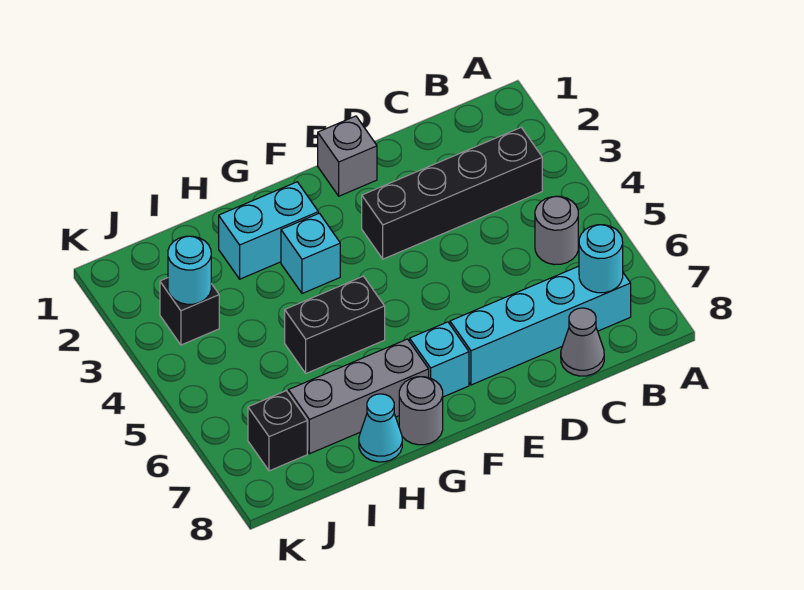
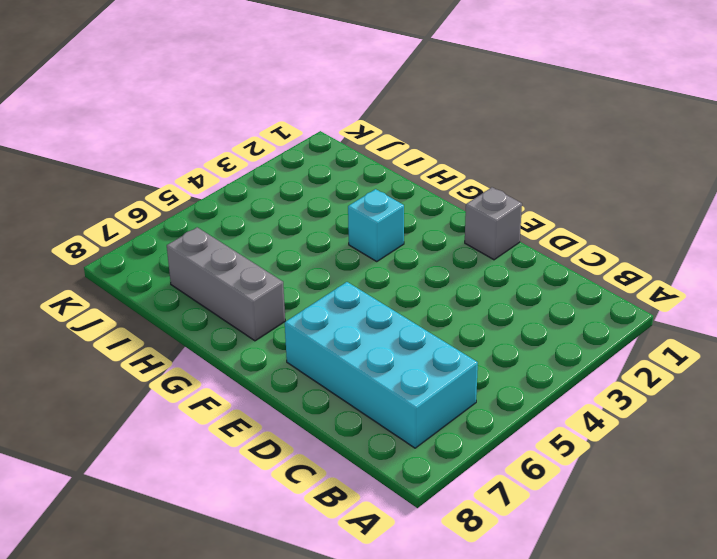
cyan brick B6:E7 level 1 -> cyan brick B7:E7 level 1
none -> black brick B3:E3 level 1
none -> grey round brick B5 level 1
none -> grey cone C8 level 1

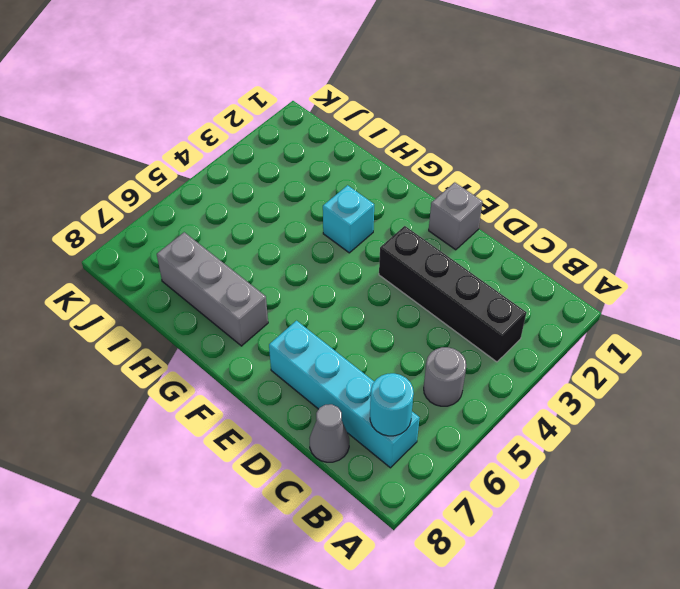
none -> cyan brick F7 level 1
none -> cyan brick G2:H2 level 1
none -> black brick G5:H5 level 1

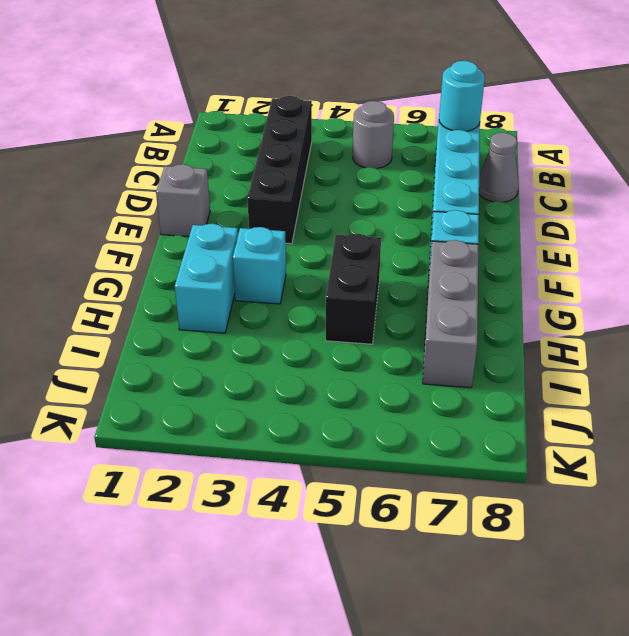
none -> grey round brick G8 level 1
none -> cyan cone H8 level 1
none -> black brick J3 level 1

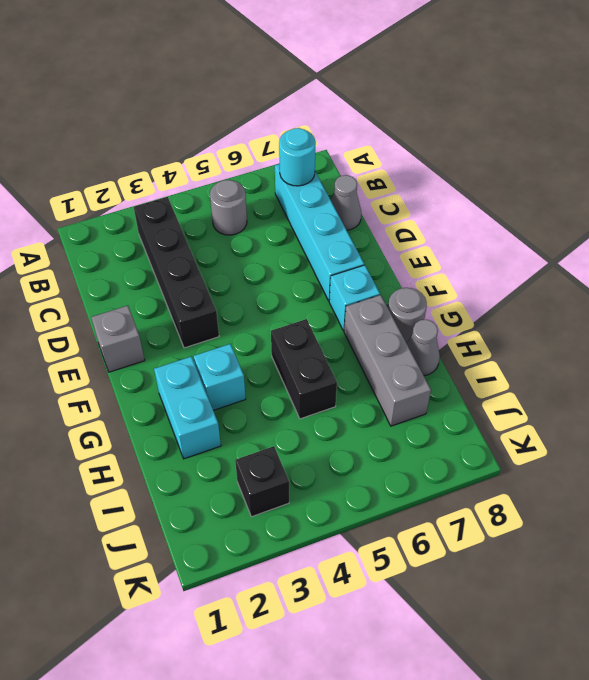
grey cone H8 level 1 -> cyan cone H8 level 1
none -> black brick J7 level 1
none -> cyan round brick J3 level 2

